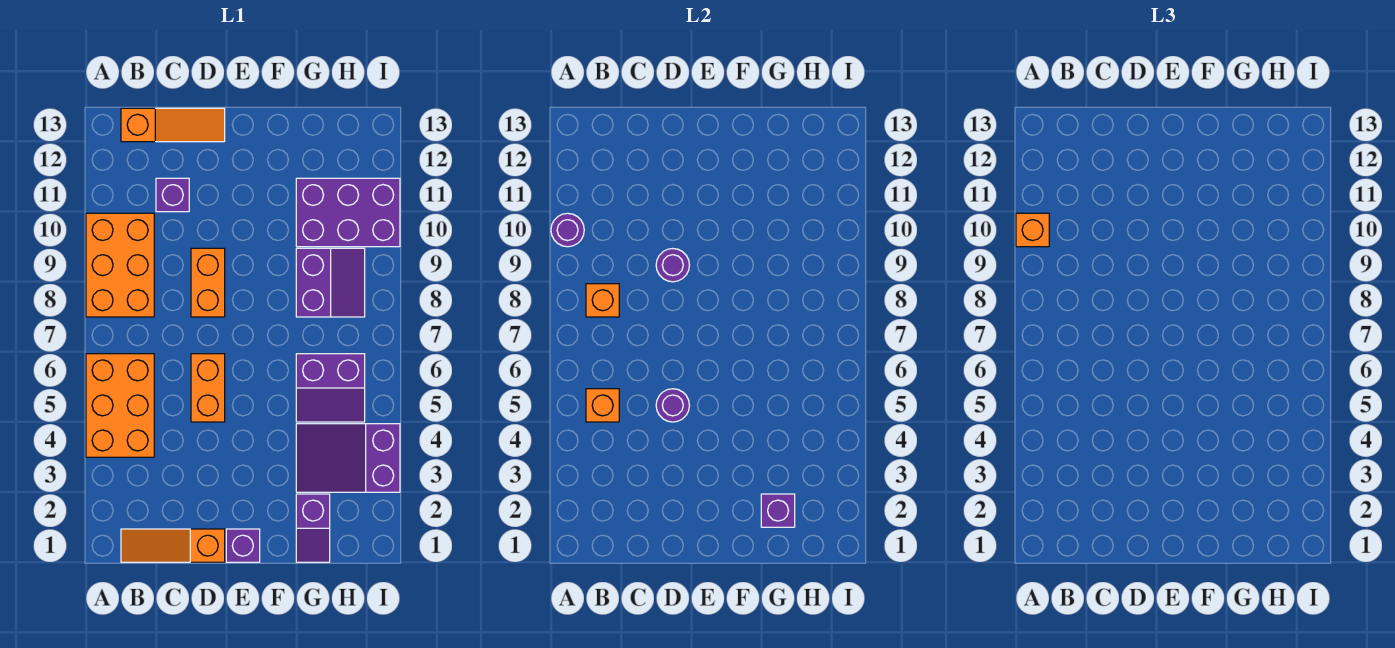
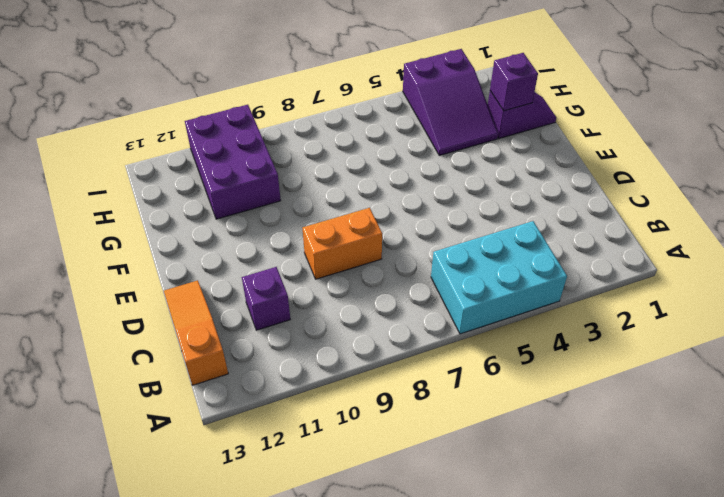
cyan brick A4:B6 level 1 -> orange brick A4:B6 level 1
none -> orange brick A8:B10 level 1
none -> orange slope B1:D1 level 1 top D
none -> orange brick D5:D6 level 1

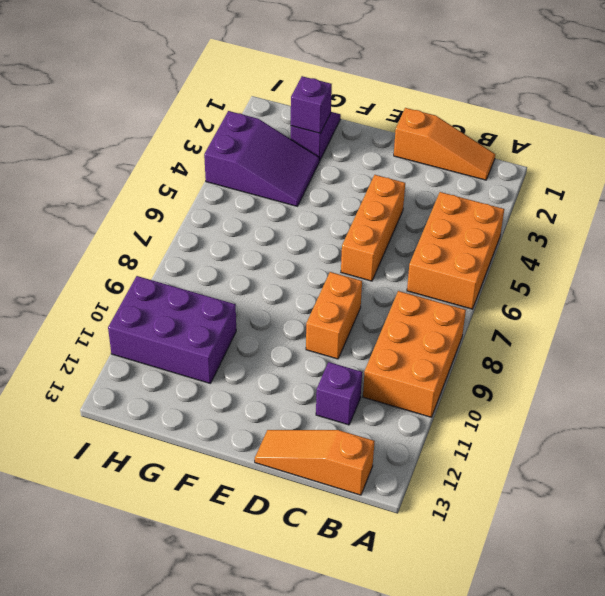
orange brick D4:D6 level 1 -> orange brick D5:D6 level 1
none -> purple brick E1 level 1
none -> purple slope G5:H6 level 1 top 6
none -> purple slope G8:H9 level 1 top G

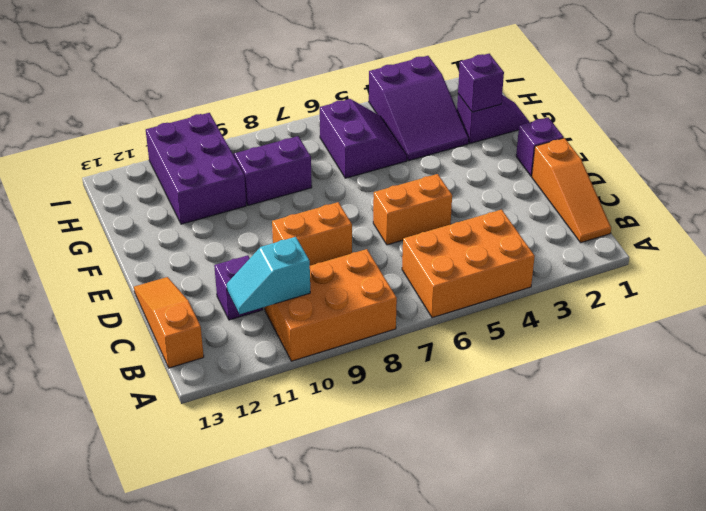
cyan slope B10:B11 level 2 top 10 -> none
none -> purple round brick A10 level 2
none -> orange brick B5 level 2
none -> orange brick B8 level 2

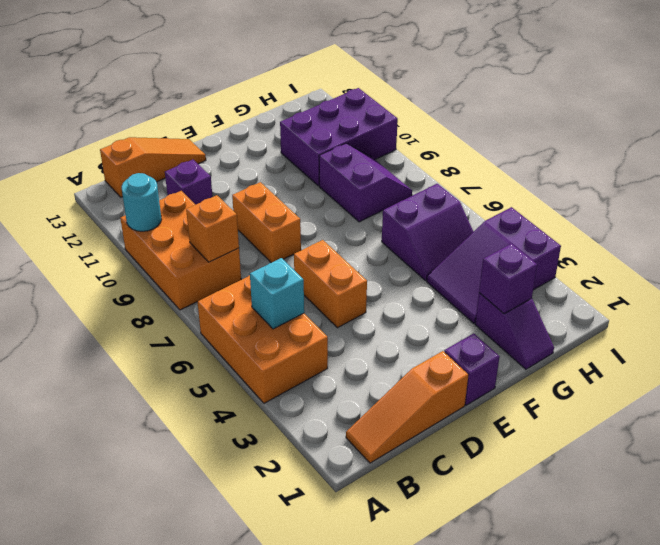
cyan round brick A10 level 2 -> purple round brick A10 level 2
cyan brick B5 level 2 -> orange brick B5 level 2
none -> purple round brick D5 level 2
none -> purple round brick D9 level 2
none -> orange brick A10 level 3

